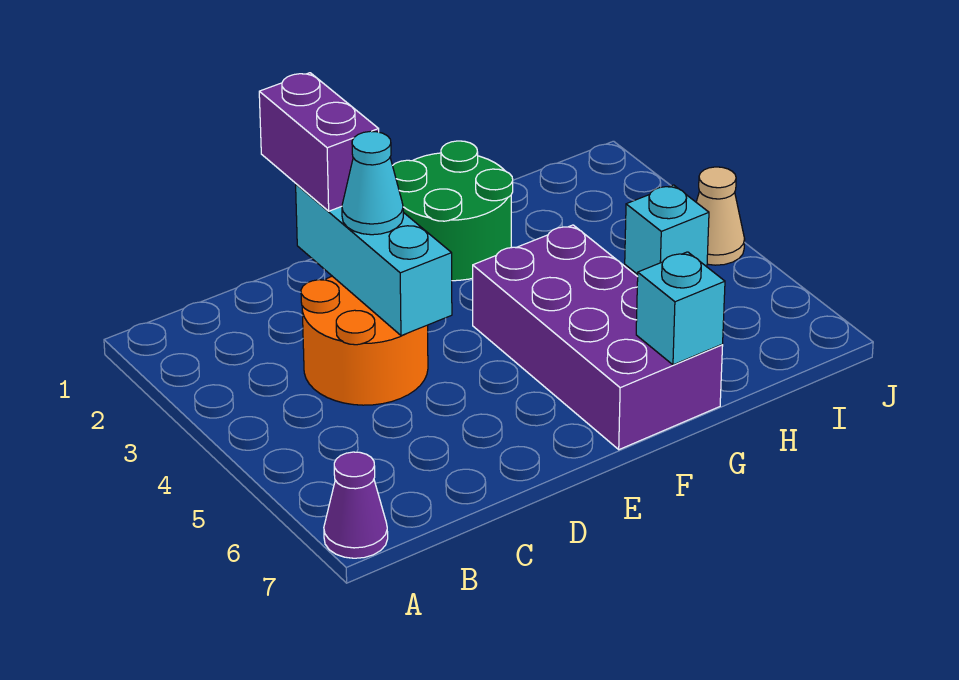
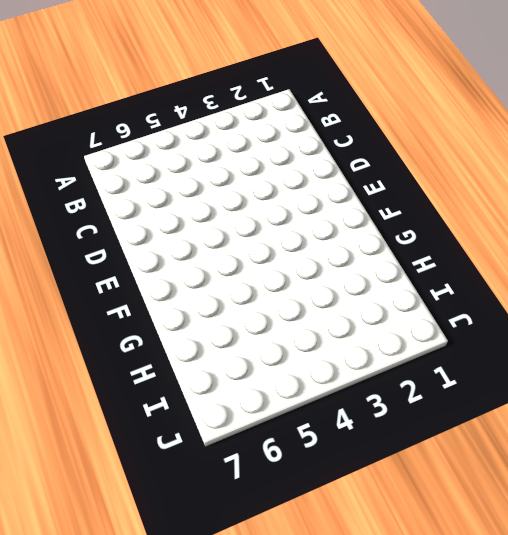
none -> purple cone A7 level 1
none -> orange round brick C3:D4 level 1

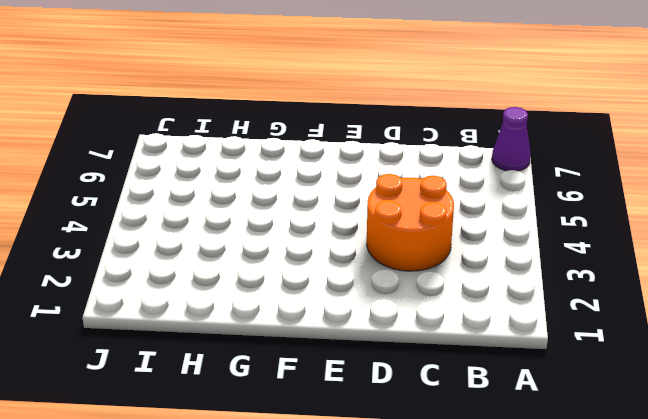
none -> green round brick F1:G2 level 1
none -> purple brick F4:G7 level 1

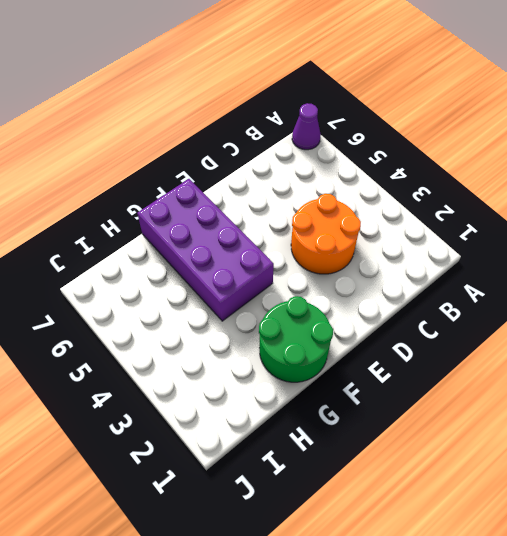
none -> cyan brick I4 level 1
none -> tan cone J4 level 1

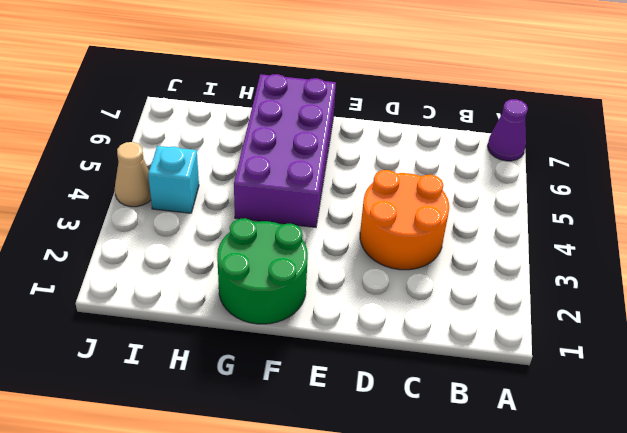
none -> cyan brick D2:D4 level 2
none -> cyan brick G7 level 2

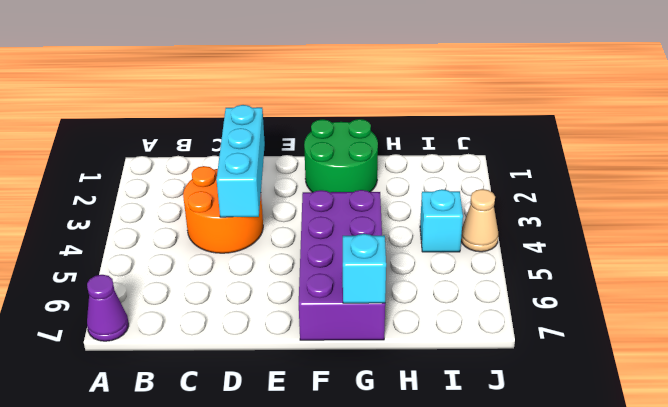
none -> purple brick D1:D2 level 3
none -> cyan cone D3 level 3

